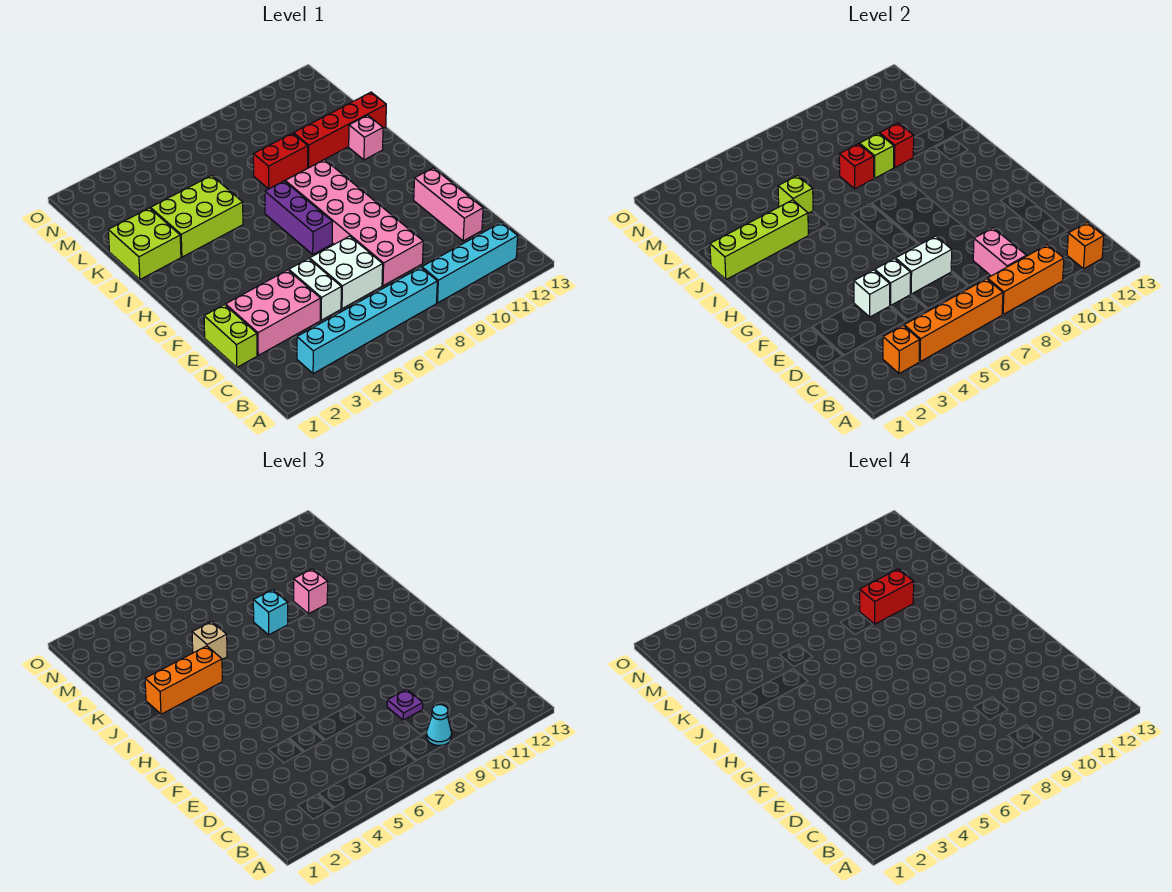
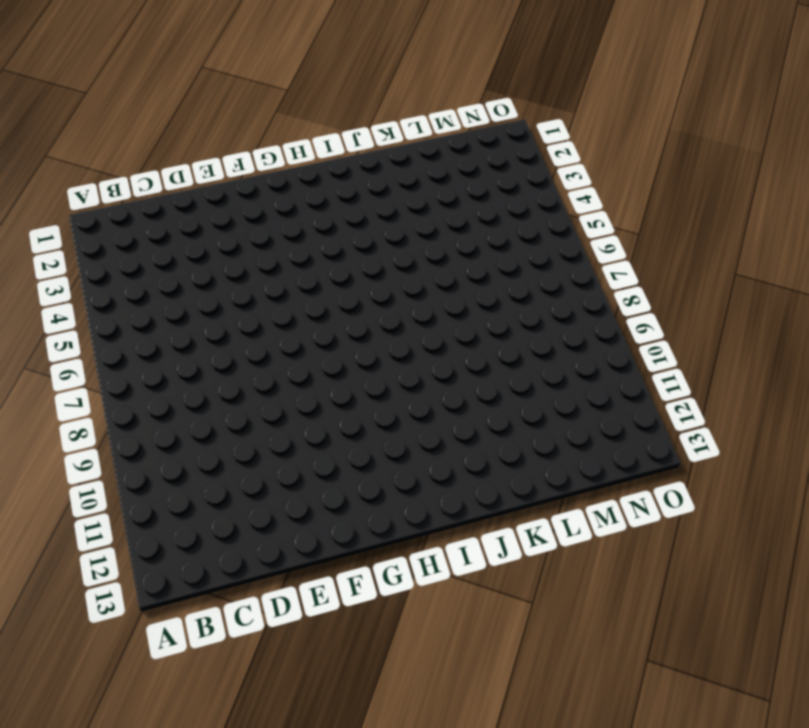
none -> cyan brick B3:B8 level 1
none -> cyan brick B9:B12 level 1
none -> lime brick D1:E1 level 1
none -> pink brick D2:E4 level 1

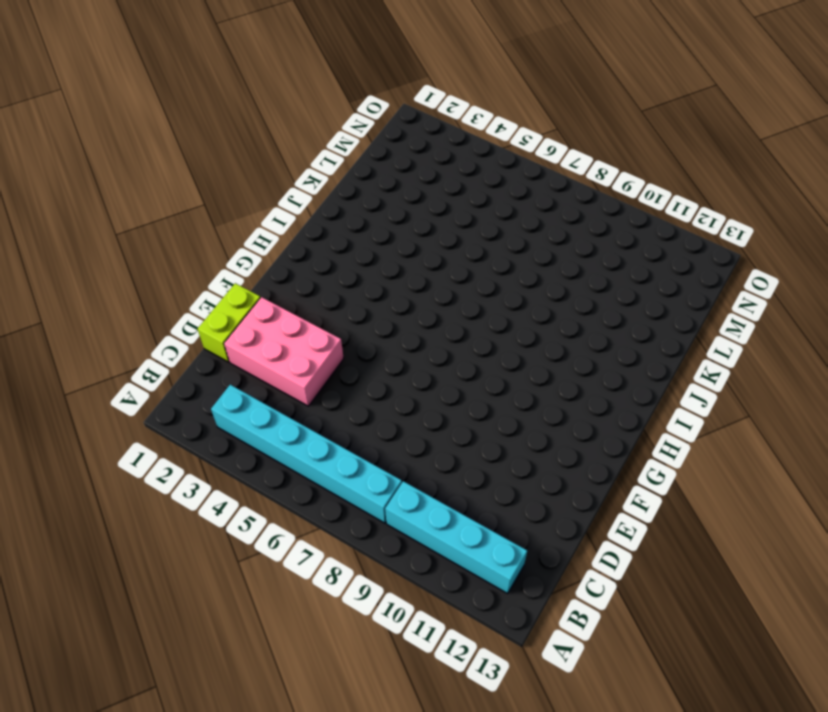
none -> white brick D5:E5 level 1
none -> white brick D6:E7 level 1
none -> pink brick D8:I9 level 1
none -> pink brick D12:F12 level 1

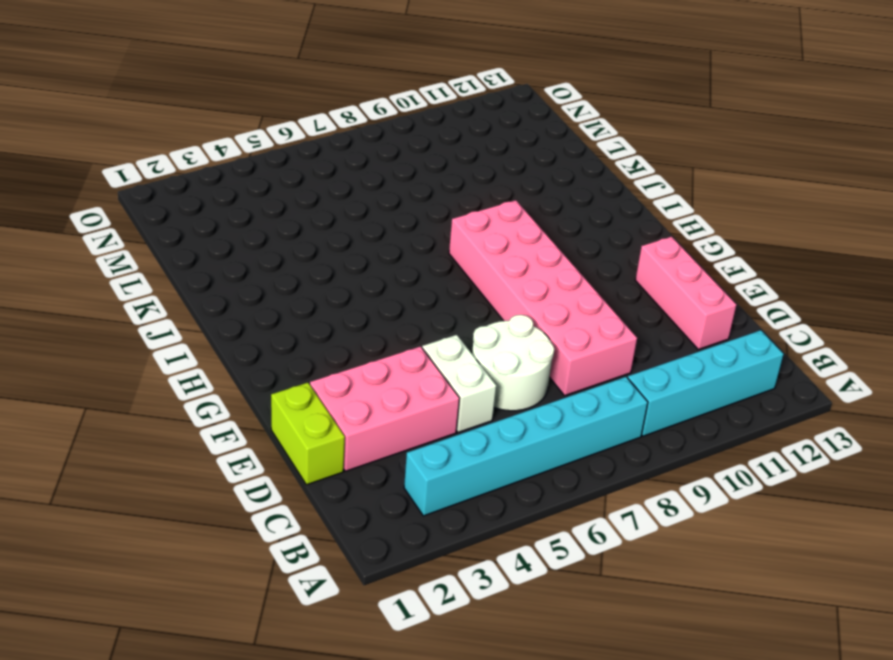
white round brick D6:E7 level 1 -> white brick D6:E7 level 1
none -> purple brick G7:I7 level 1
none -> lime brick J1:K2 level 1
none -> lime brick J3:K5 level 1
none -> pink brick J12 level 1

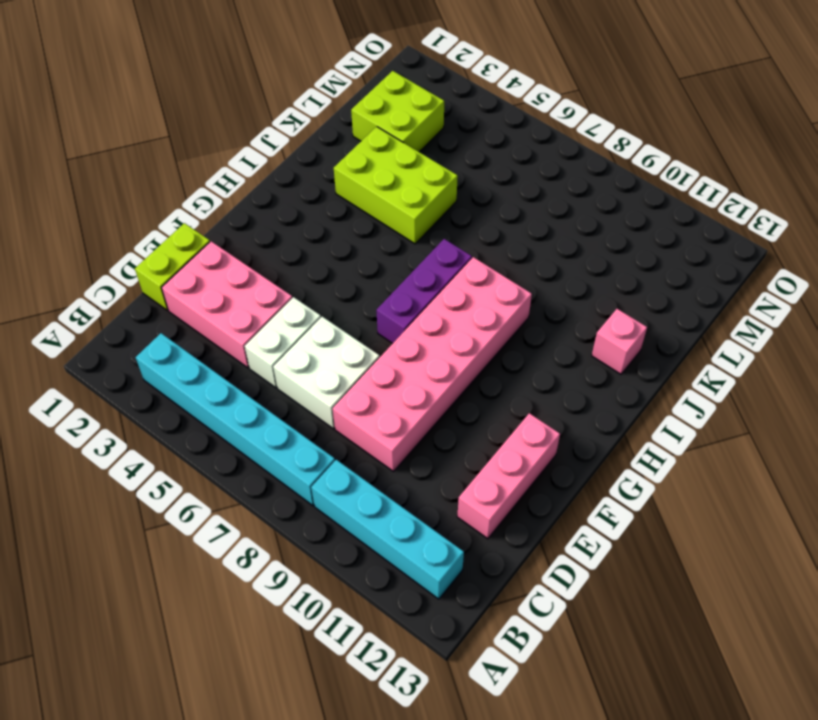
lime brick L2:M3 level 1 -> lime brick J1:K2 level 1
none -> red brick K8:K9 level 1
none -> red brick K10:K13 level 1
none -> orange brick B3 level 2
none -> orange brick B4:B7 level 2

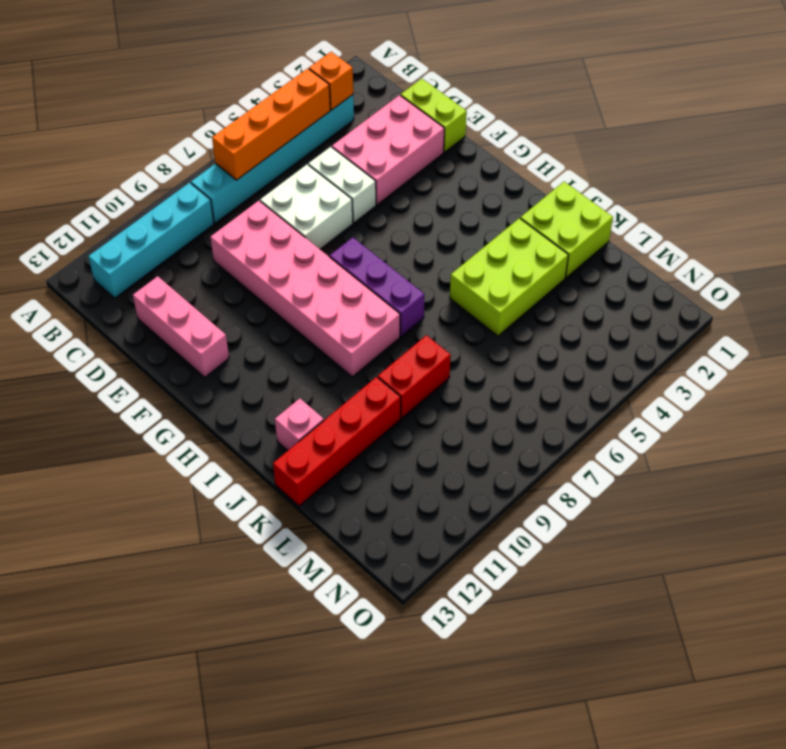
none -> orange brick B8:B10 level 2
none -> orange brick B12 level 2
none -> pink brick C9:D9 level 2
none -> white brick E4 level 2

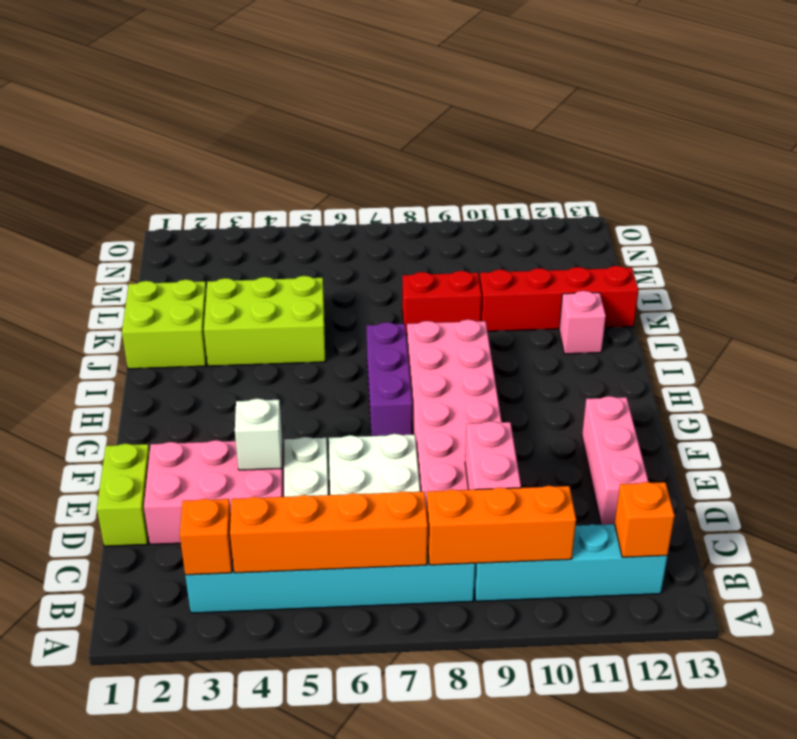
none -> white brick E5 level 2
none -> white brick E6:E7 level 2
none -> lime brick J1:J4 level 2
none -> lime brick K5 level 2

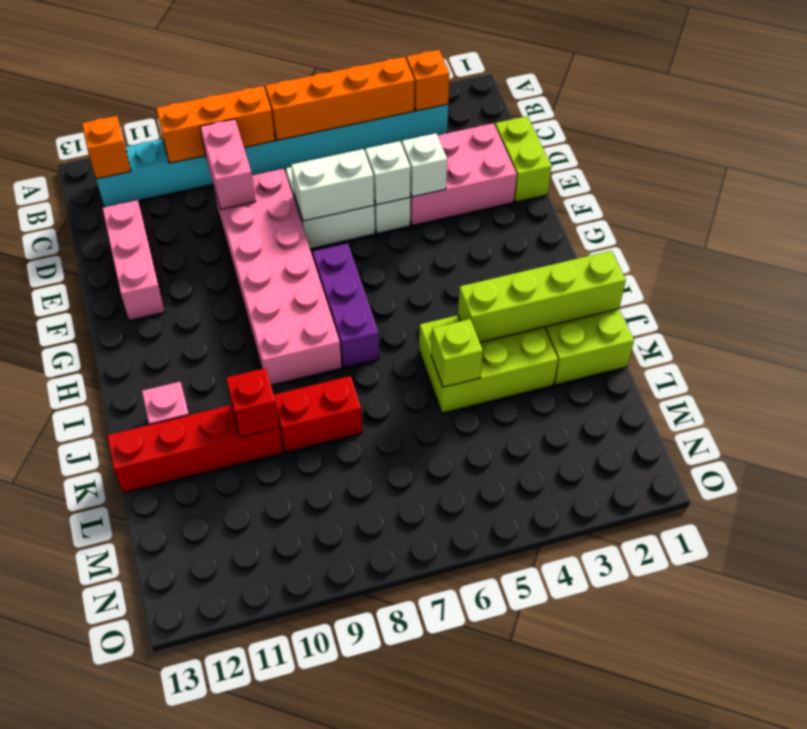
none -> red brick K8 level 2
none -> lime brick K9 level 2
none -> cyan cone B9 level 3
none -> purple plate D9 level 3

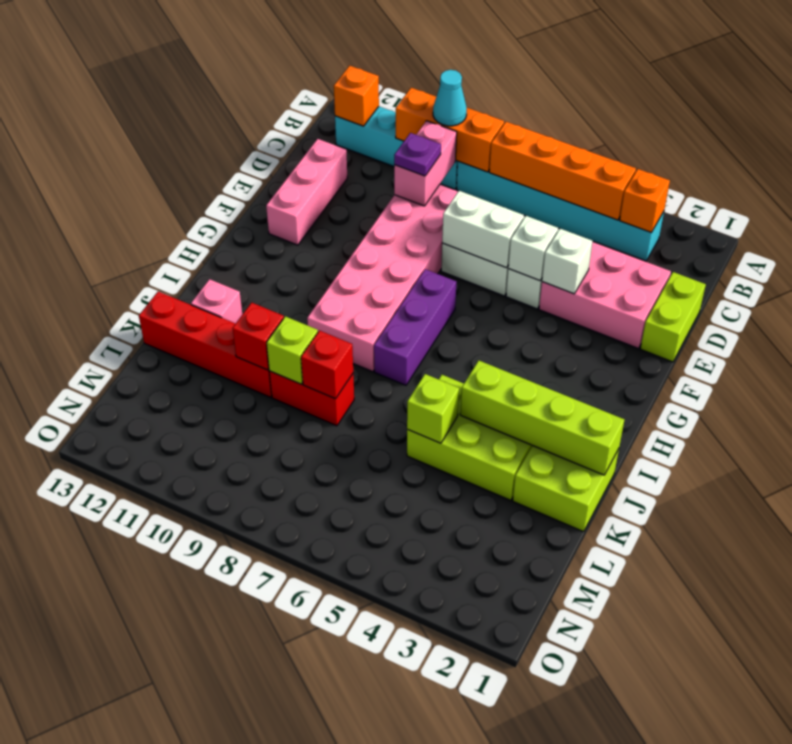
none -> orange brick J2:J4 level 3
none -> tan brick K5 level 3
none -> cyan brick K8 level 3
none -> pink brick K10 level 3

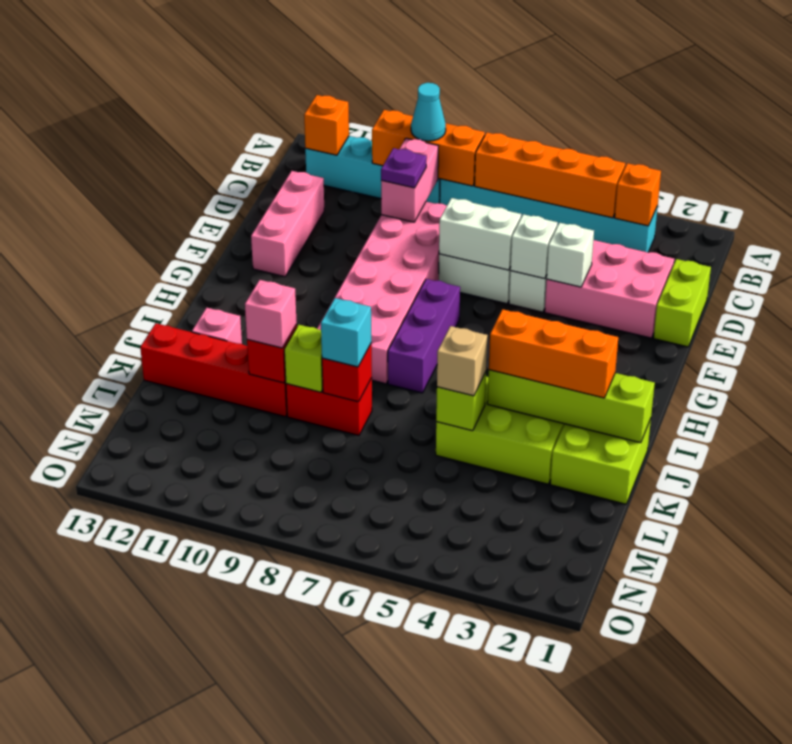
none -> red brick K9:K10 level 4

